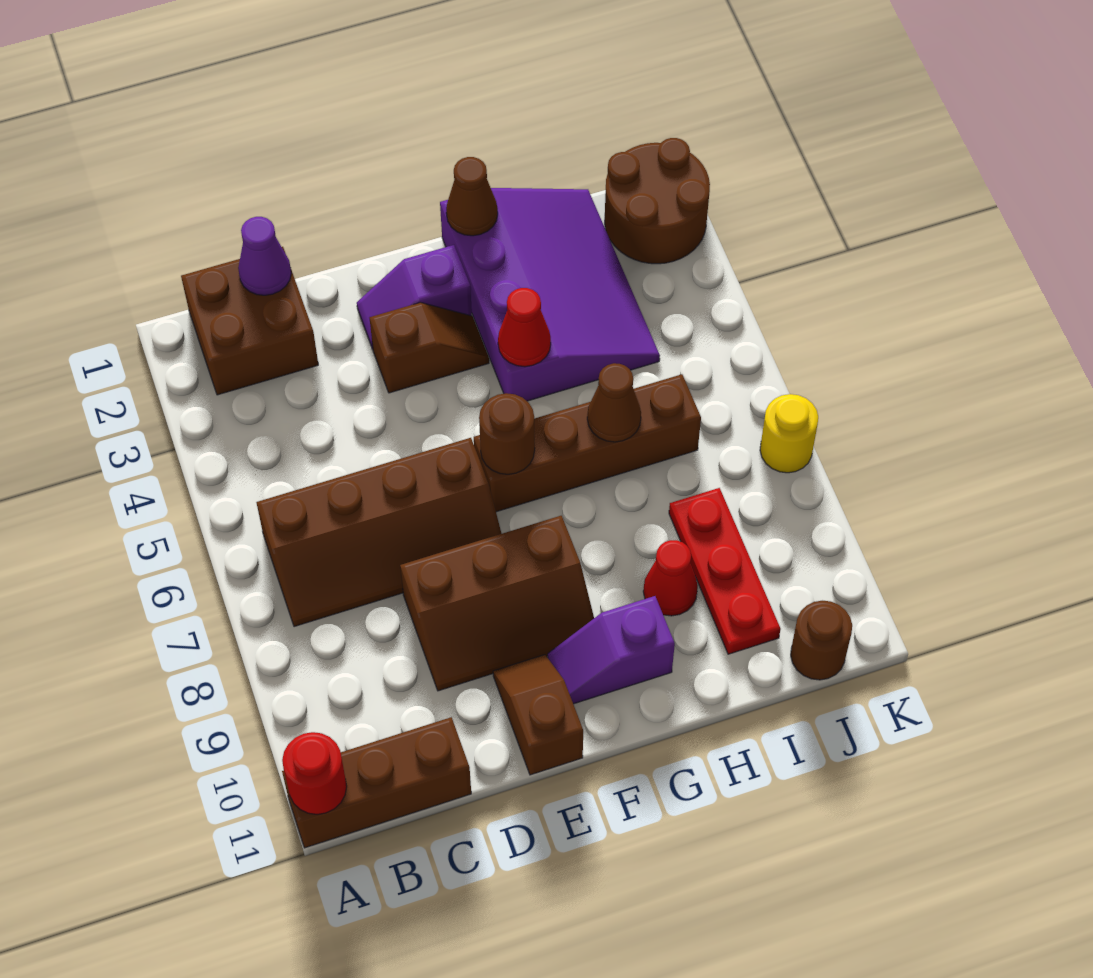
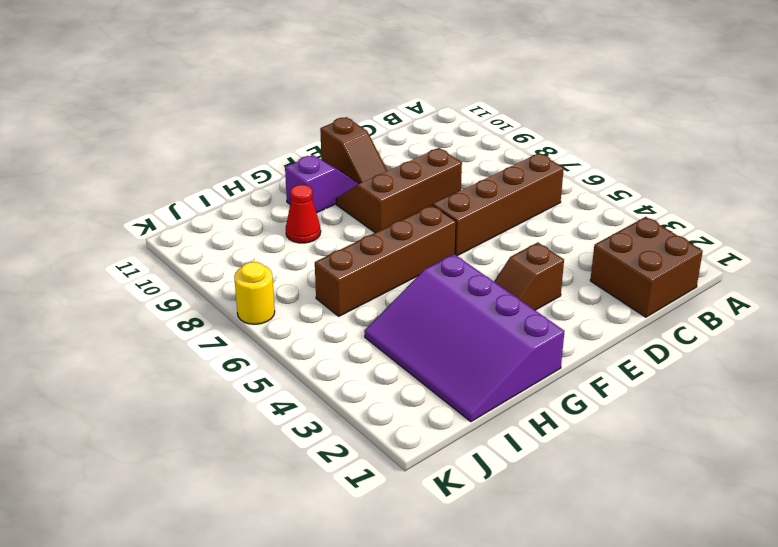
none -> brown brick A11:C11 level 1
none -> purple slope E2:F2 level 1 top F
none -> red plate I8:I10 level 1

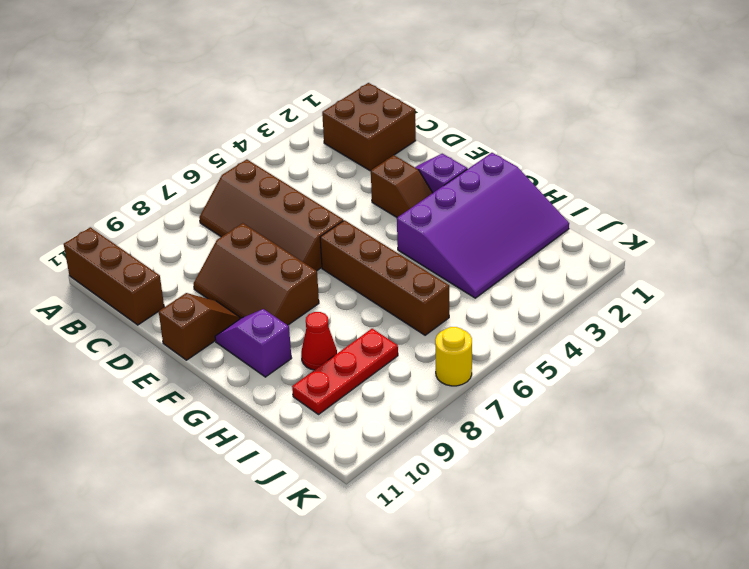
none -> brown round brick J1:K2 level 1
none -> brown round brick J11 level 1
none -> red round brick A11 level 2

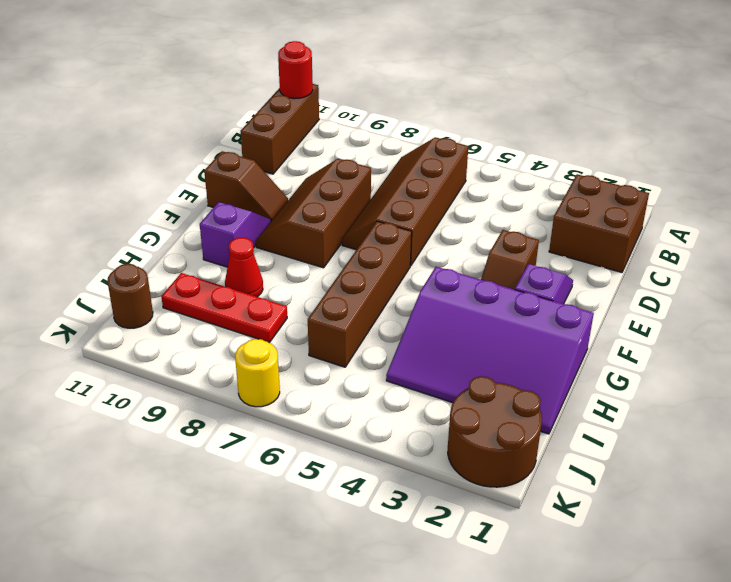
none -> purple cone C1 level 2
none -> brown round brick F6 level 2
none -> brown cone G1 level 2

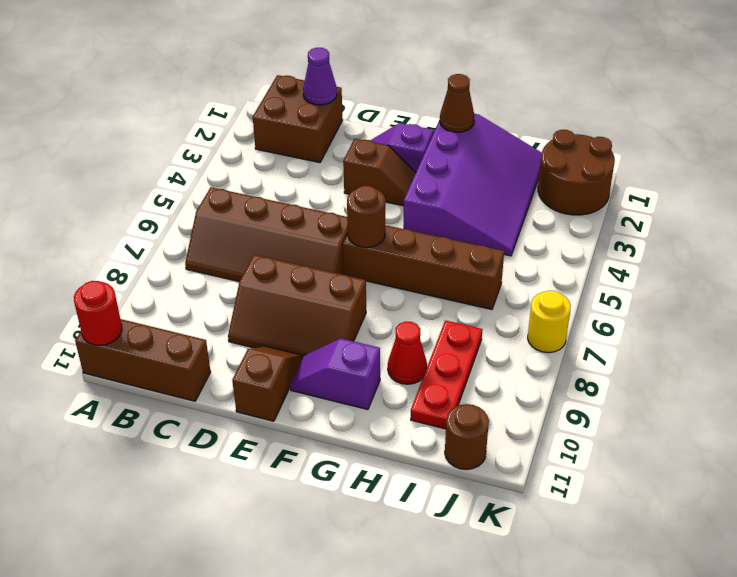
none -> red cone G4 level 2
none -> brown cone H6 level 2

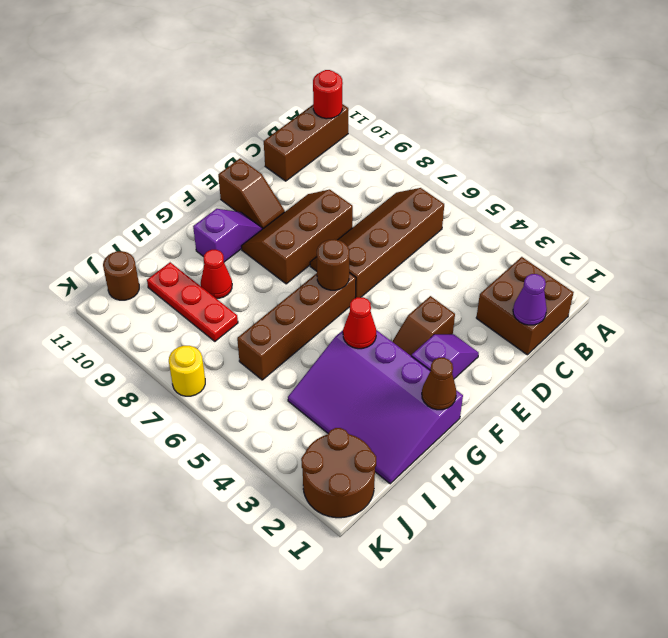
none -> brown cone H6 level 2

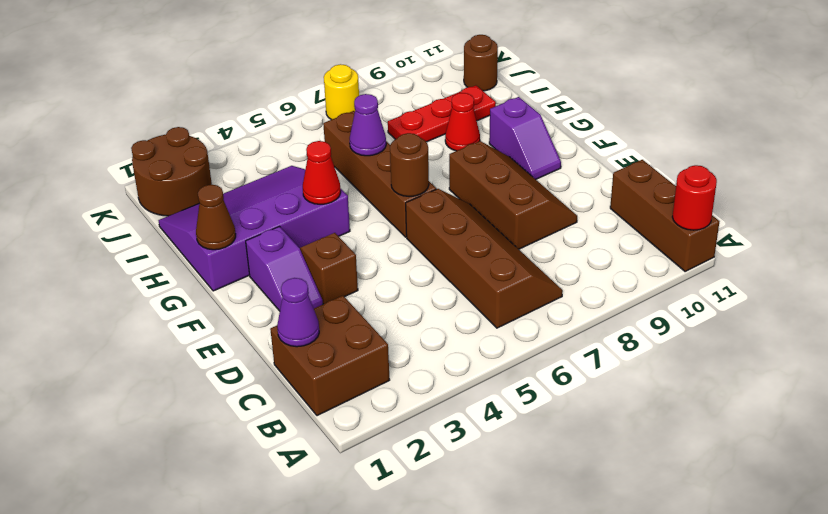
purple cone H6 level 2 -> brown cone H6 level 2
none -> brown slope E10:E11 level 1 top 11

